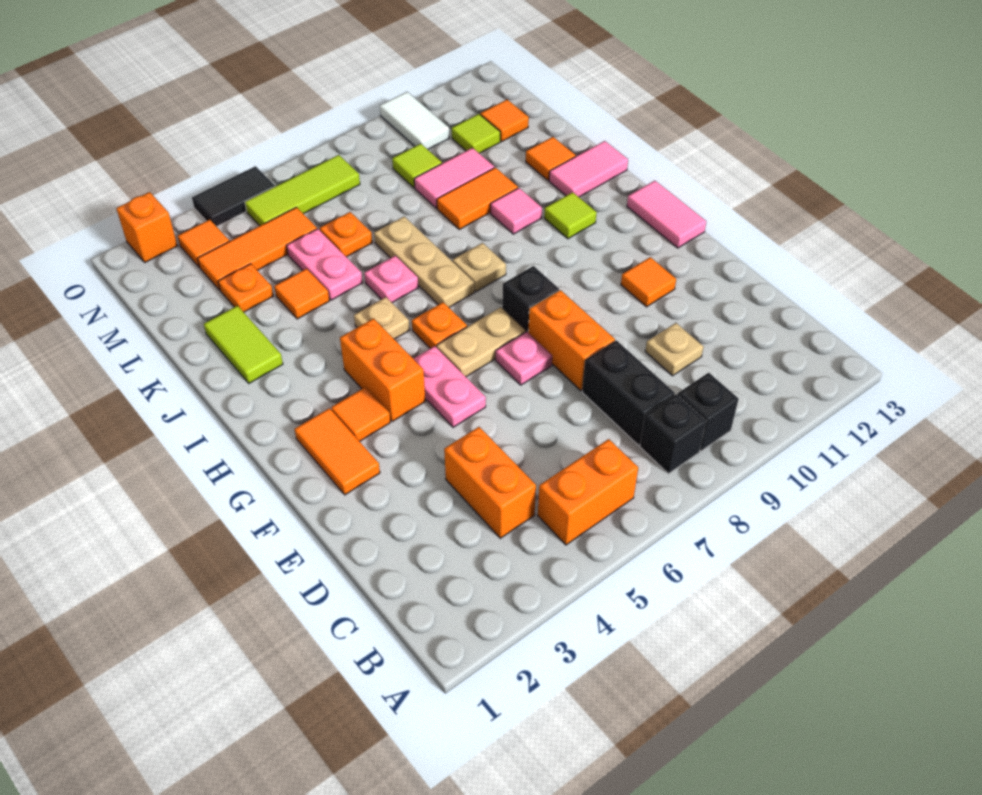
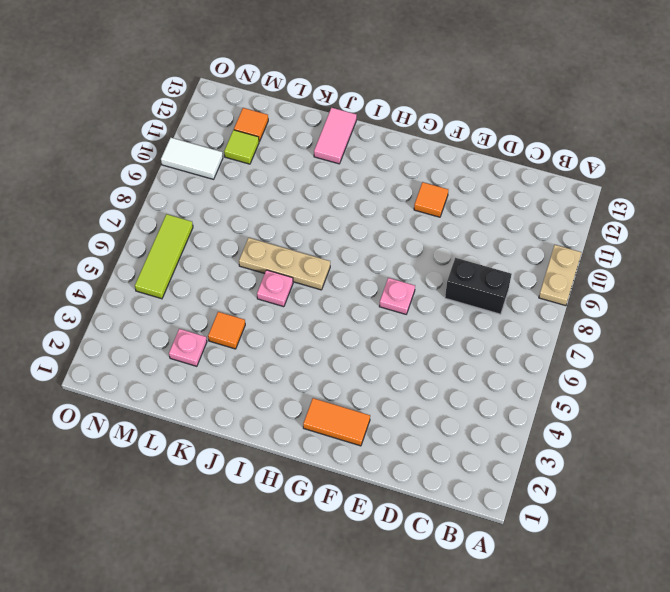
tan plate A9:A10 level 1 -> tan plate G6:G7 level 1
pink plate L3 level 1 -> orange plate L3 level 1
none -> orange brick B5:B6 level 1
none -> black brick B8 level 1
none -> black brick B9 level 1
none -> orange brick C4:D4 level 1

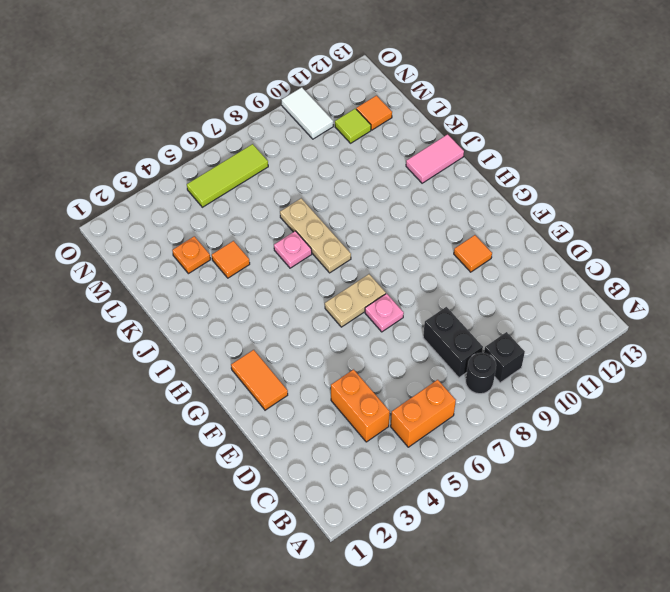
black round brick B8 level 1 -> black brick B8 level 1
none -> tan plate D10 level 1
none -> orange brick E8:F8 level 1
none -> pink plate F5:G5 level 1
none -> orange tile G3 level 1

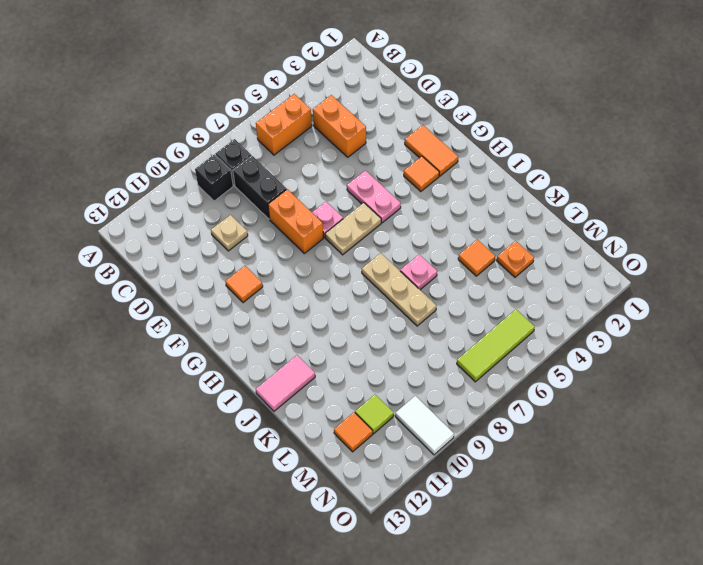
none -> orange brick G4:H4 level 1
none -> black brick G8 level 1
none -> pink tile G13:H13 level 1
none -> orange plate H6 level 1

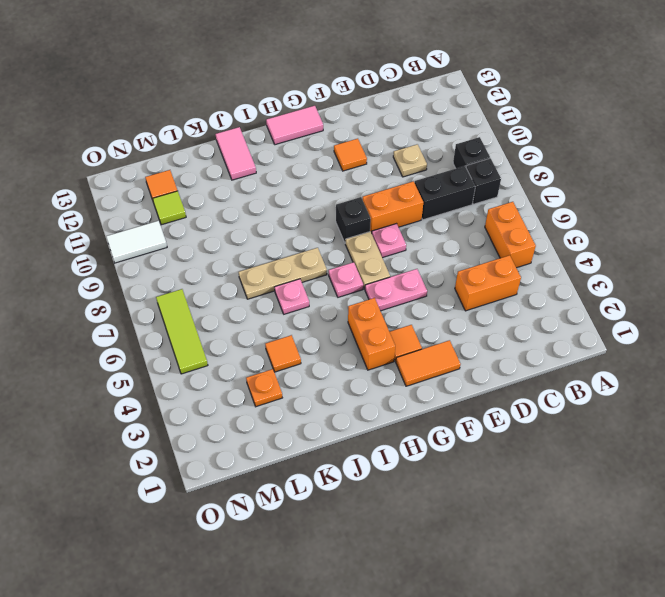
orange brick H3:H4 level 1 -> orange brick G4:H4 level 1
pink plate H6 level 1 -> orange plate H6 level 1
none -> tan plate I5 level 1
none -> tan plate I8 level 1
none -> lime tile I11 level 1
none -> lime tile J2:K2 level 1

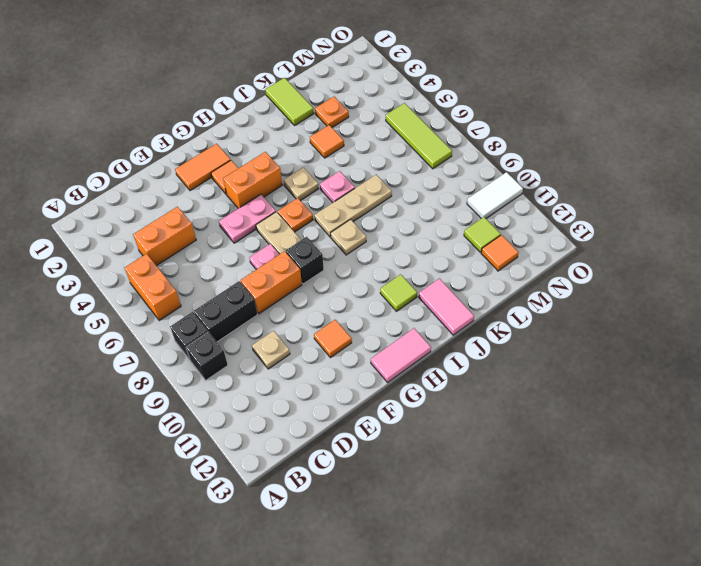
lime tile K1:K2 level 1 -> lime tile J2:K2 level 1
none -> pink tile J10 level 1
none -> pink plate K5:L5 level 1
none -> orange tile K9:K10 level 1
none -> orange tile K12 level 1

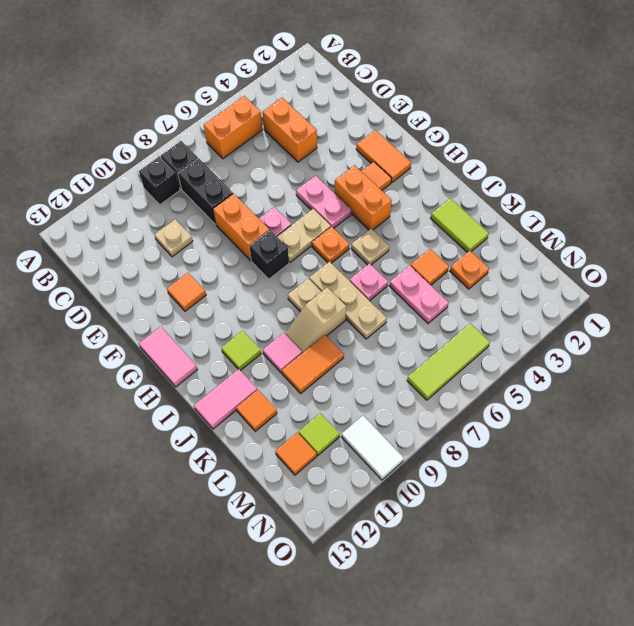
tan slope J8:J9 level 1 top 8 -> none
none -> orange plate L6 level 1
none -> pink tile L9:L10 level 1
none -> orange tile M3:M5 level 1
none -> lime tile M9 level 1

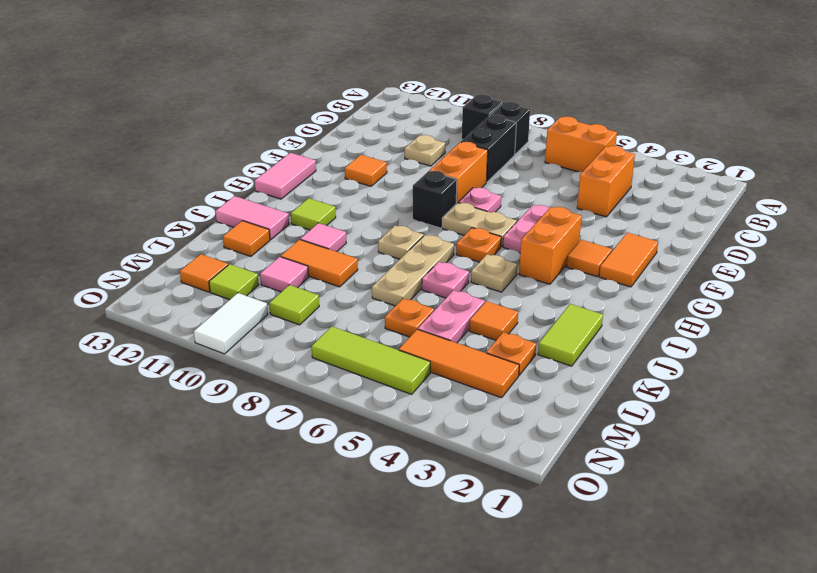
pink tile L10 level 1 -> pink tile L9:L10 level 1
none -> orange tile N3 level 1
none -> orange brick O2 level 1
none -> black tile O4:O5 level 1

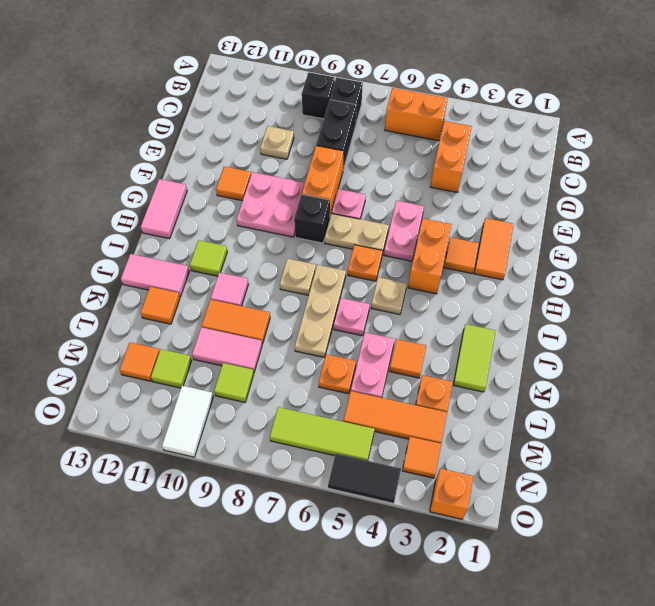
pink plate F9:G10 level 1 -> none

